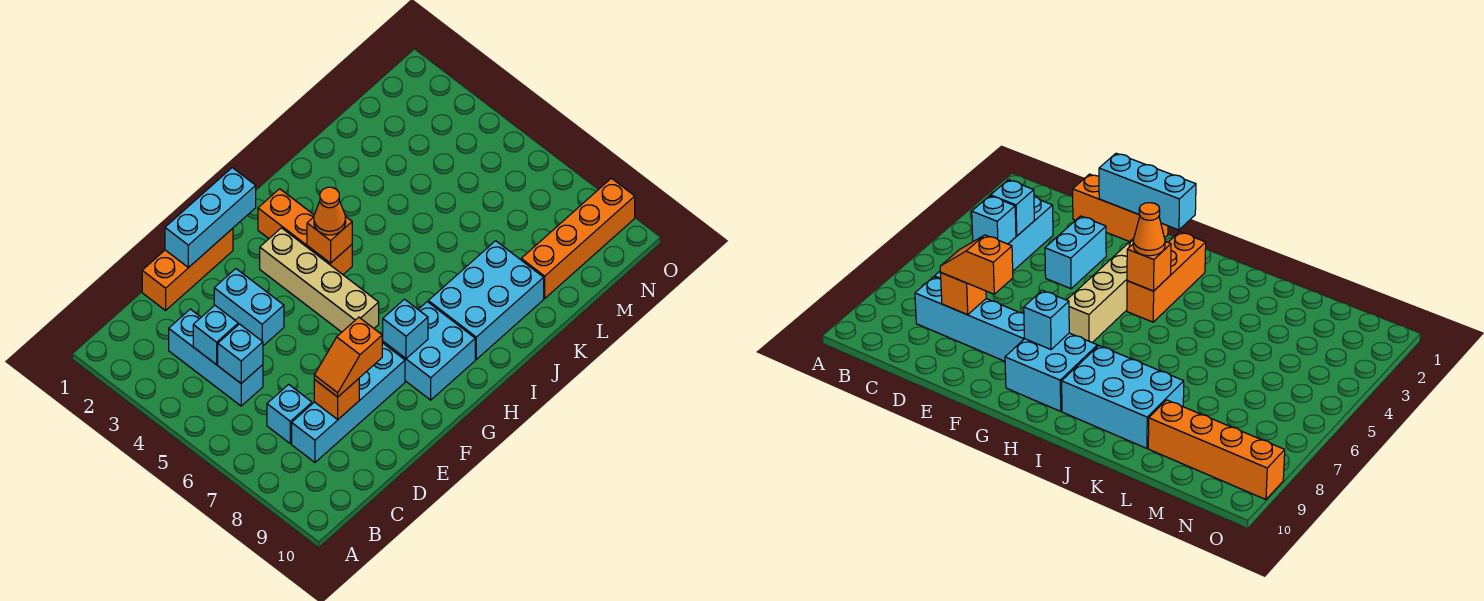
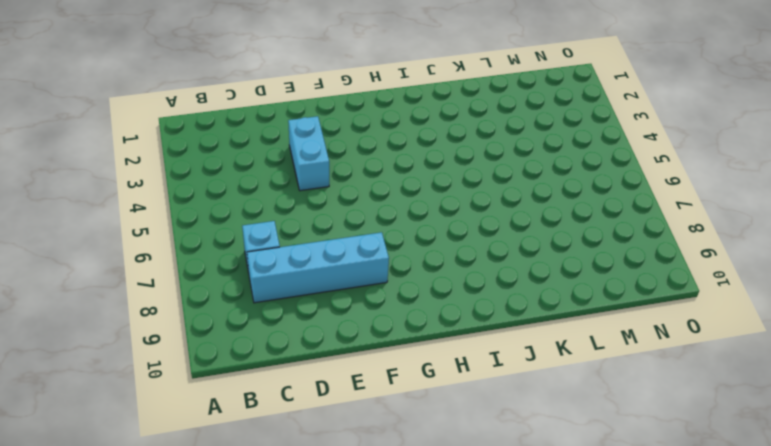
none -> cyan brick C3:C5 level 1
none -> orange brick D1:F1 level 1
none -> tan brick G3:G6 level 1

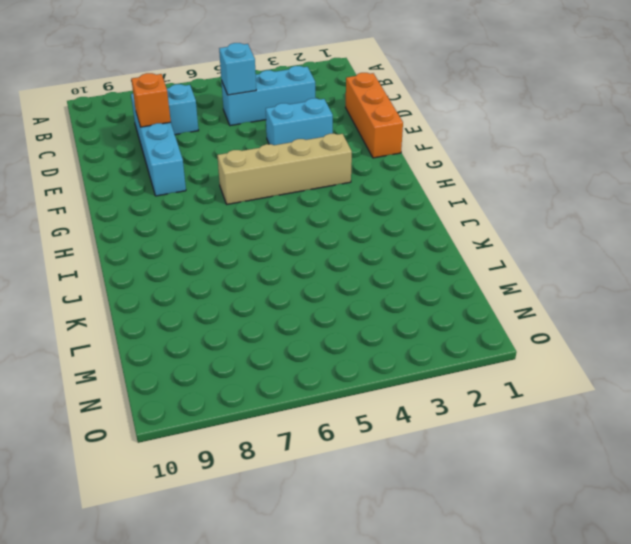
none -> cyan brick G8:H9 level 1
none -> orange brick H2:H4 level 1
none -> cyan brick I8:K9 level 1

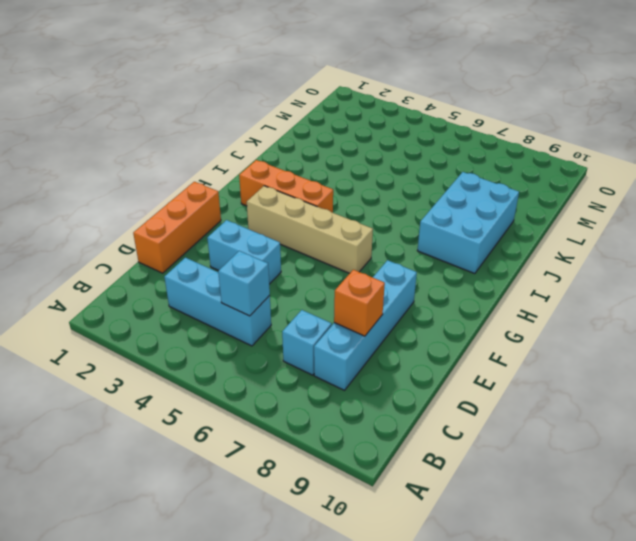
none -> cyan brick G8:H9 level 1
none -> orange brick L9:O9 level 1
none -> cyan brick C4 level 2

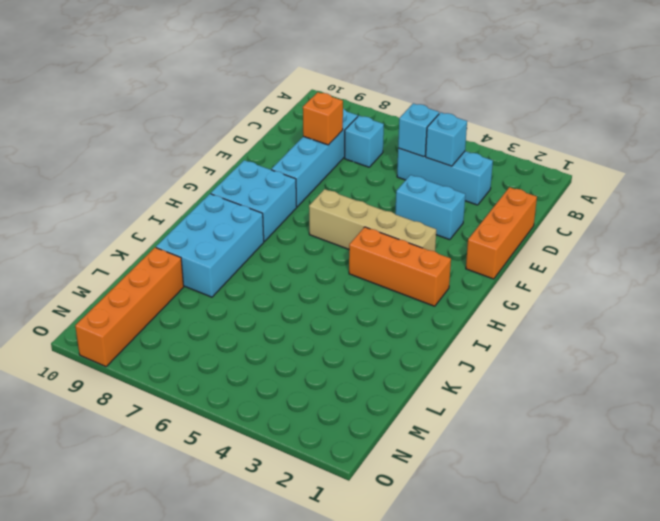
none -> cyan brick E1:G1 level 2
none -> cyan brick G8 level 2
none -> orange brick H4 level 2

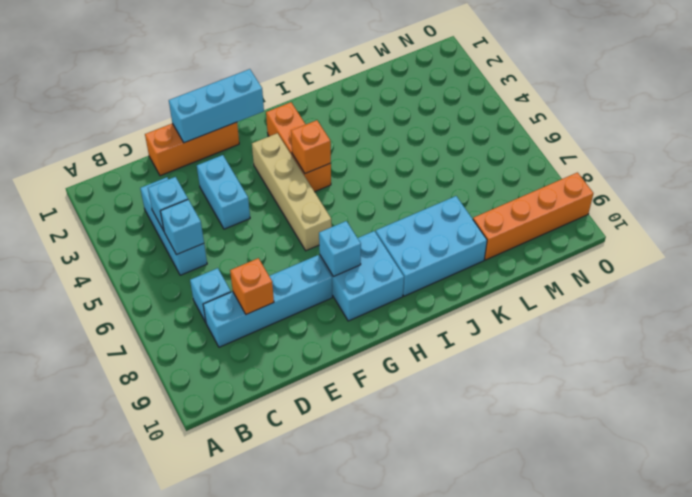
none -> orange slope D8:E8 level 3 top E
none -> orange cone H4 level 3

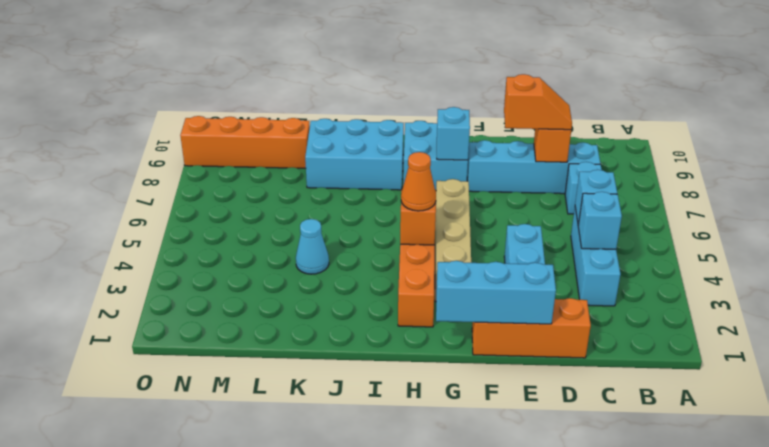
cyan cone K4 level 1 -> none

